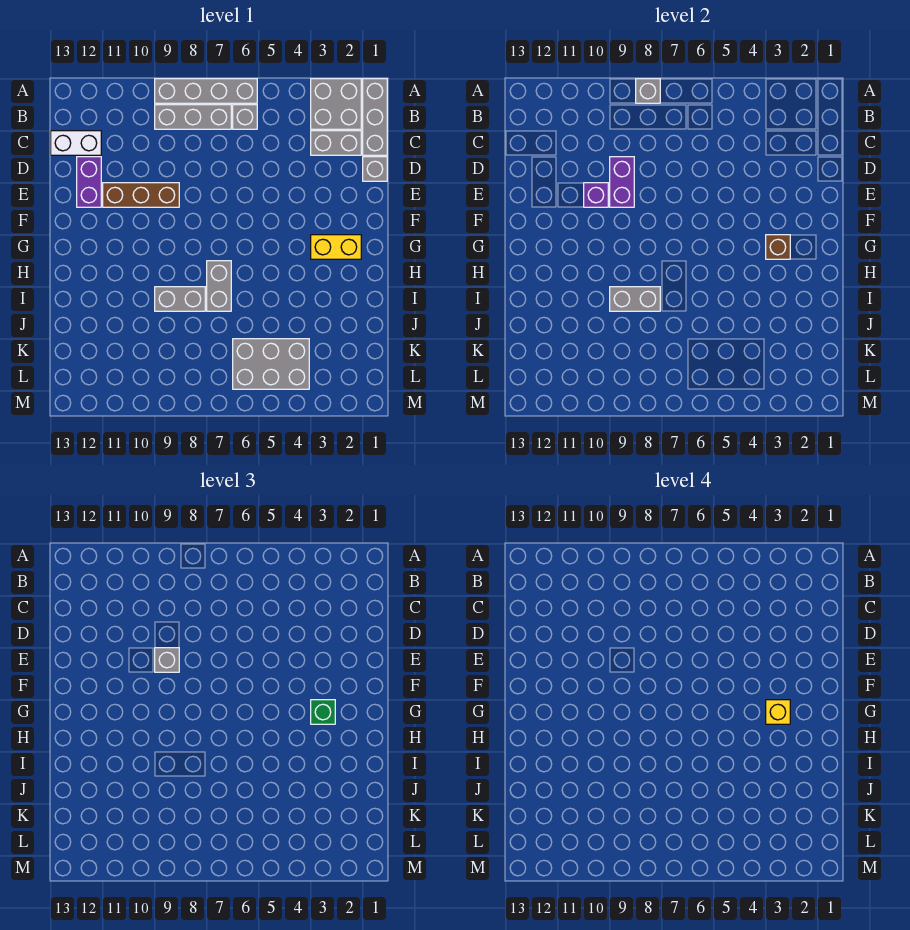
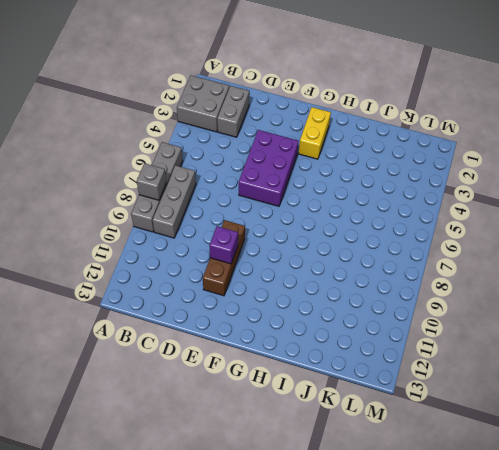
purple brick E4:F6 level 1 -> none
none -> grey brick A1:C1 level 1
none -> grey brick B6 level 1
none -> white brick C12:C13 level 1

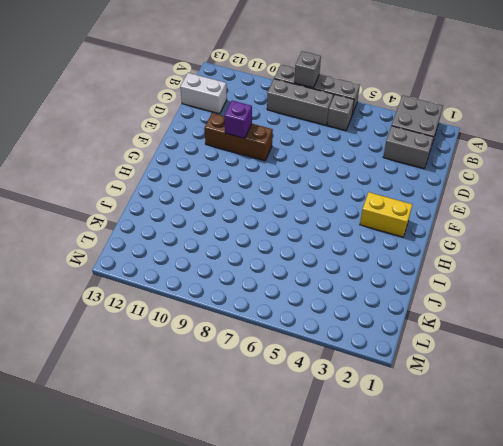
none -> grey brick A1:C1 level 1
none -> grey brick D1 level 1
none -> purple brick D12:E12 level 1

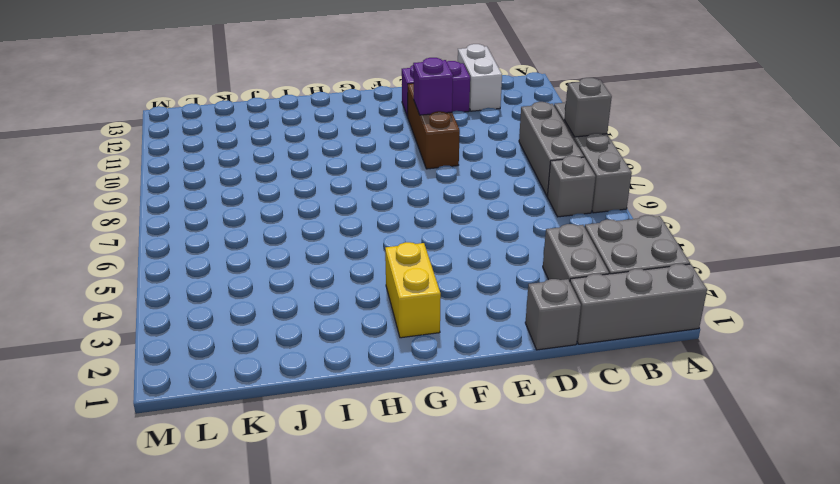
none -> grey brick H7:I7 level 1
none -> grey brick I8:I9 level 1
none -> grey brick K4:L6 level 1

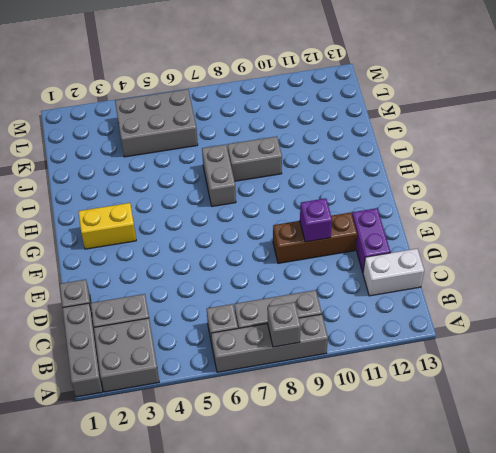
none -> purple brick D9:E9 level 2
none -> brown brick G3 level 2
none -> grey brick I8:I9 level 2

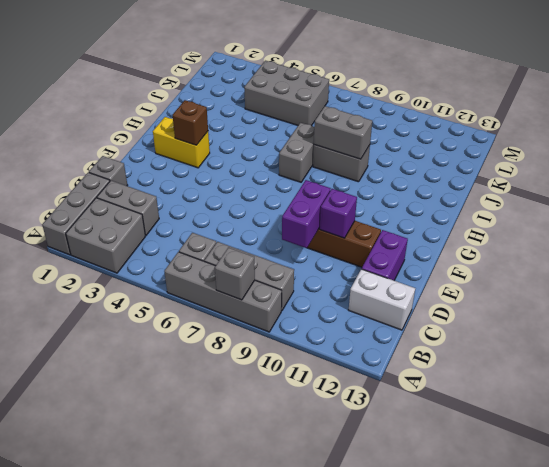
none -> grey brick E9 level 3
none -> green brick G3 level 3
none -> yellow brick G3 level 4

